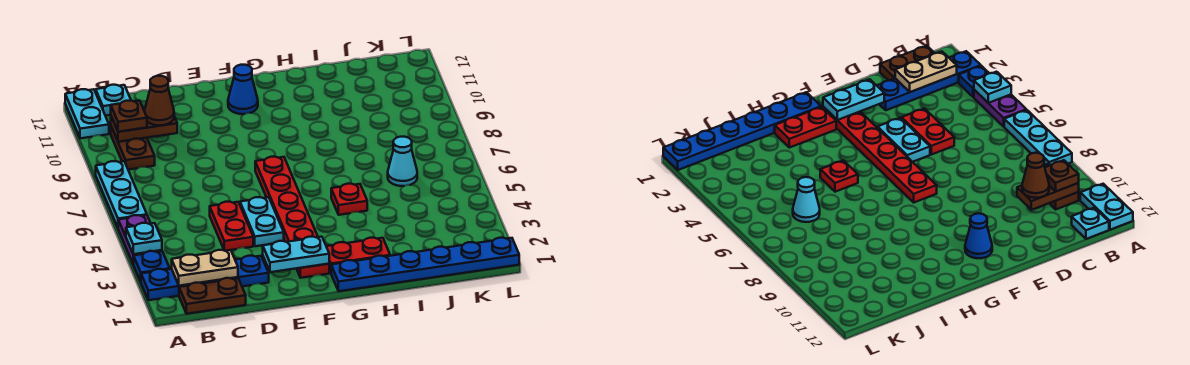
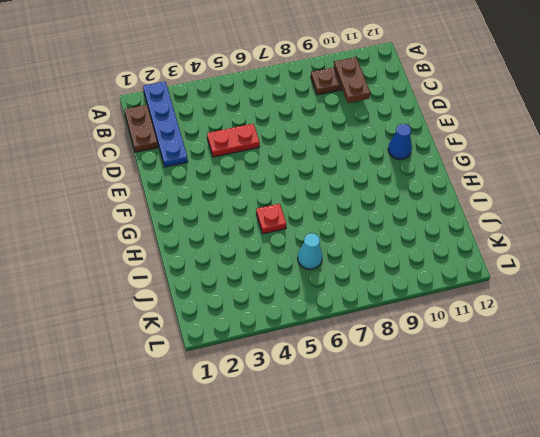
none -> blue plate A3 level 1
none -> purple plate A4:A5 level 1
none -> cyan plate A6:A8 level 1

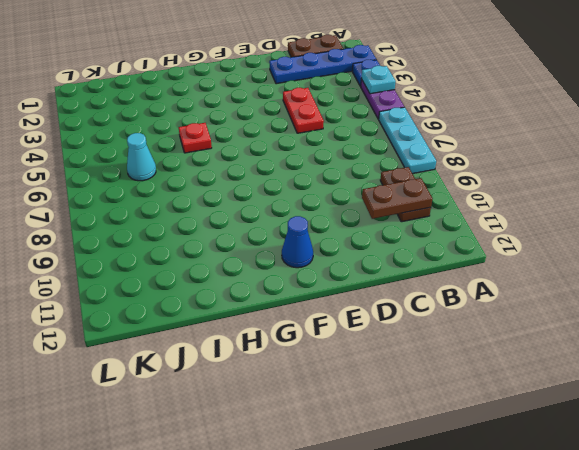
none -> cyan plate A11:A12 level 1
none -> cyan plate B12 level 1
none -> cyan plate E4:E5 level 1

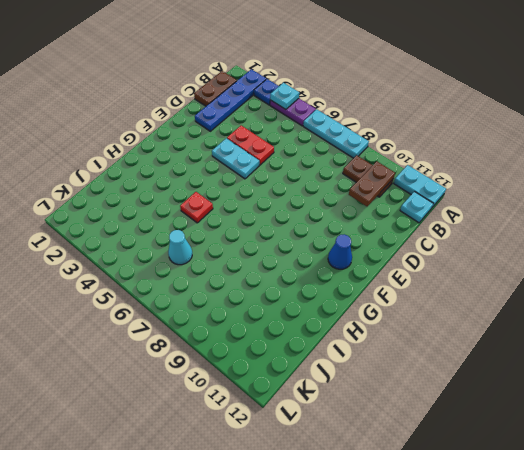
none -> red plate F2:F7 level 1
none -> blue plate G1:L1 level 1
none -> red plate G2:H2 level 1

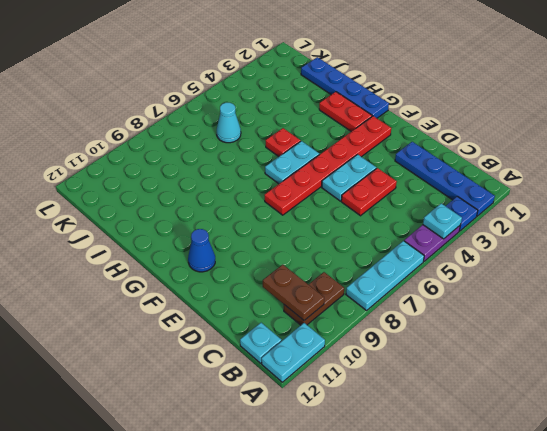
blue plate G1:J1 level 1 -> blue plate G1:L1 level 1
cyan plate G5:G6 level 1 -> cyan plate E2:F2 level 2
none -> brown plate B1:C1 level 1
none -> tan plate B2:C2 level 2
none -> brown plate B10 level 3

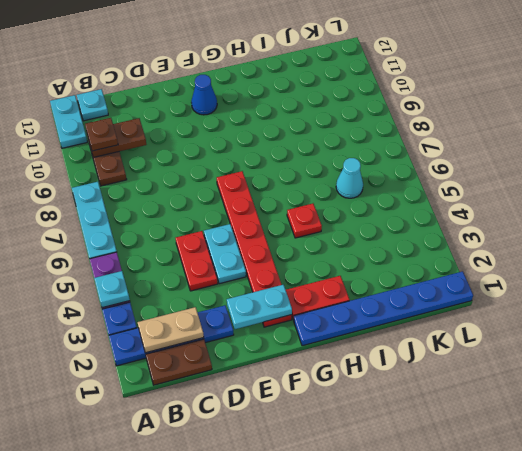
none -> brown cone C10 level 3

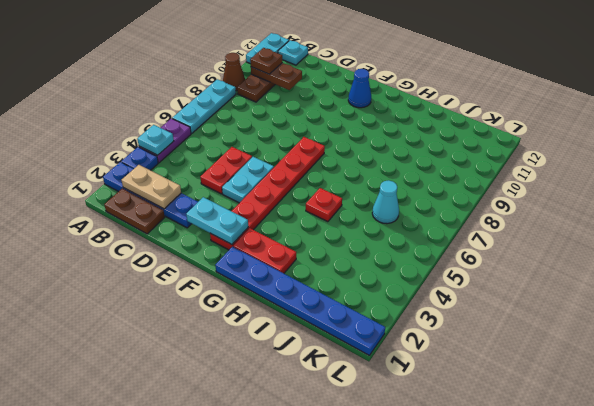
brown cone A9 level 1 -> brown cone C10 level 3

